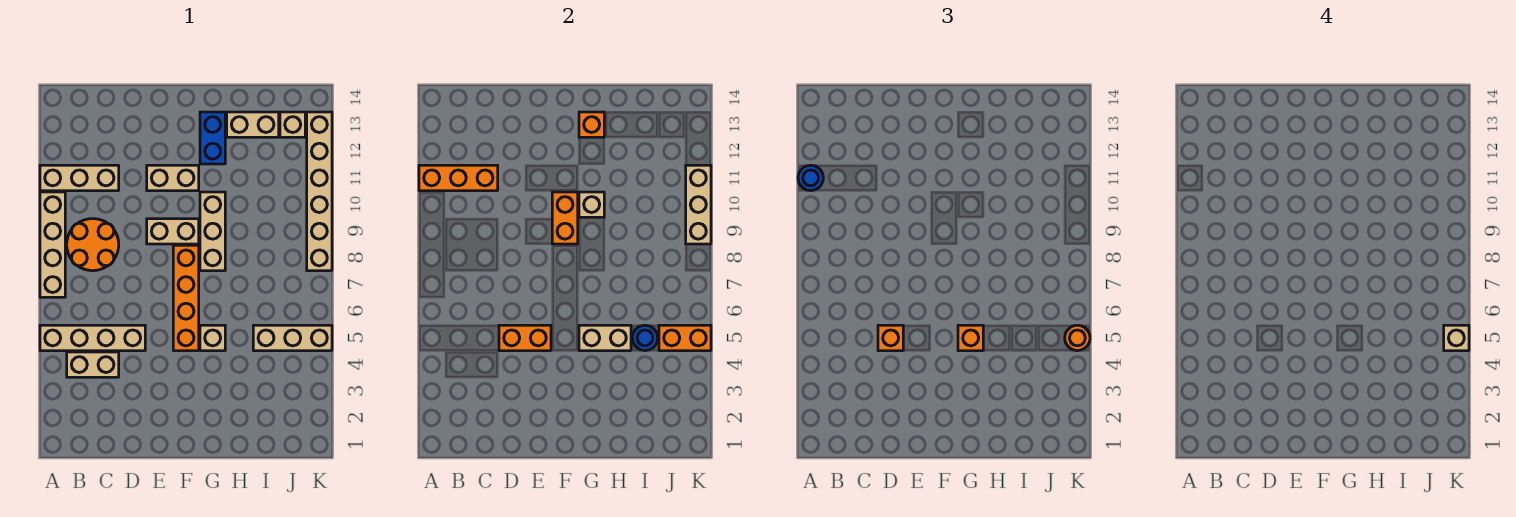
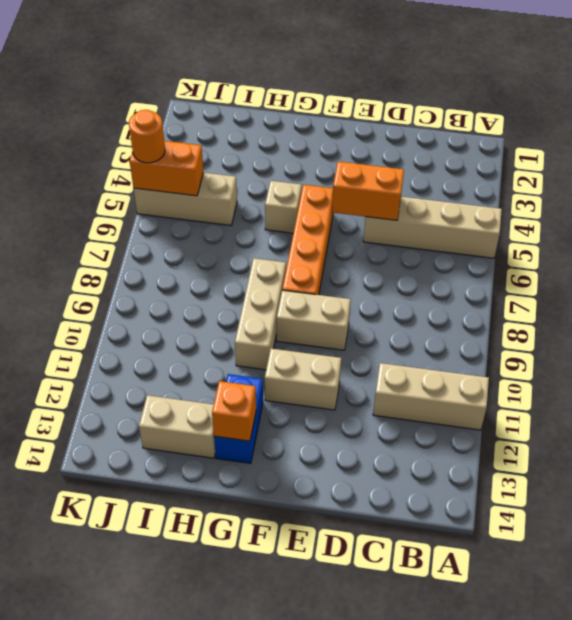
none -> tan brick A7:A10 level 1
none -> tan brick B4:C4 level 1
none -> orange round brick B8:C9 level 1

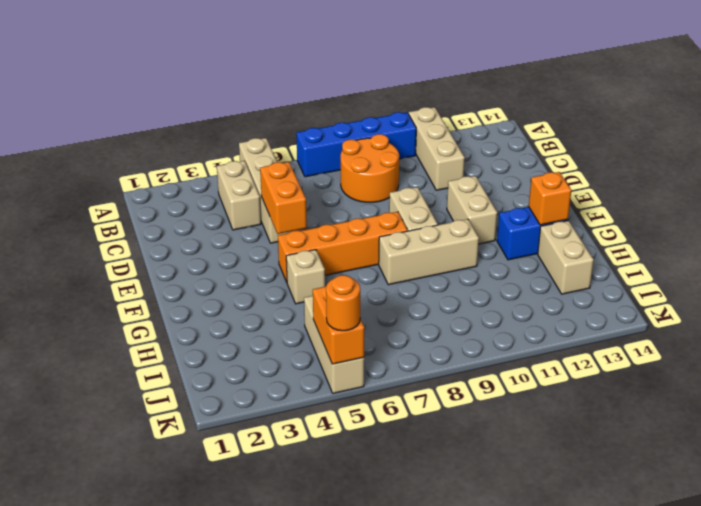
blue brick A7:A10 level 1 -> tan brick A7:A10 level 1
none -> tan brick J13 level 1
none -> tan brick K8:K13 level 1
none -> orange brick A11:C11 level 2

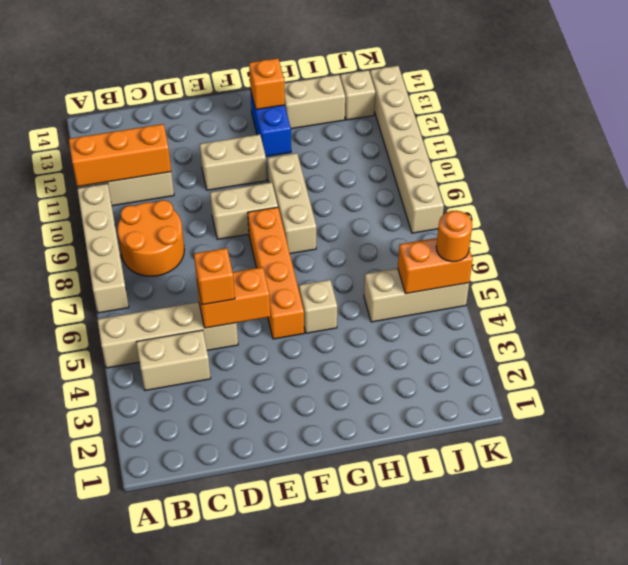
none -> orange brick F9:F10 level 2
none -> tan brick G5:H5 level 2
none -> tan brick G10 level 2

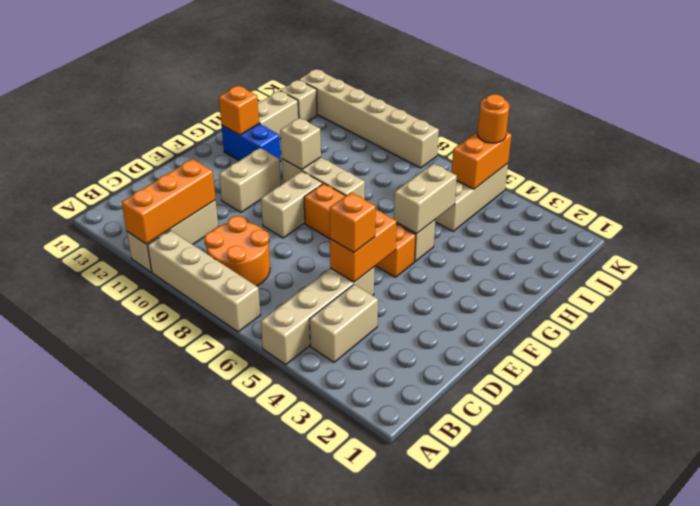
none -> orange brick F9:F10 level 2
none -> blue round brick I5 level 2
none -> tan brick K9:K11 level 2

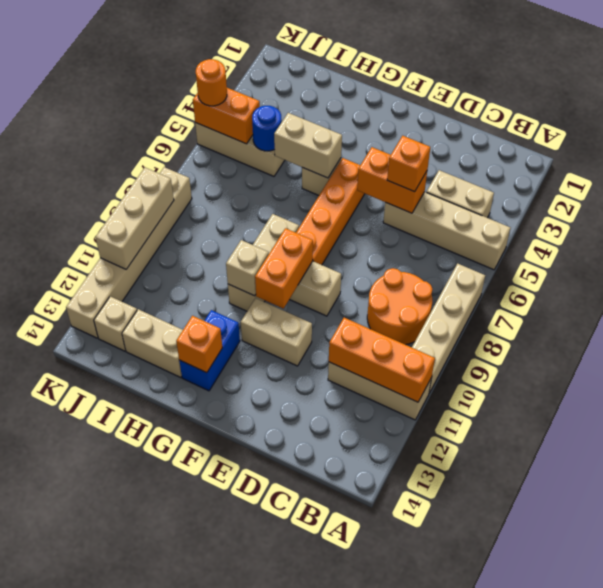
none -> blue round brick A11 level 3
none -> orange brick G5 level 3
none -> tan brick K5 level 4

